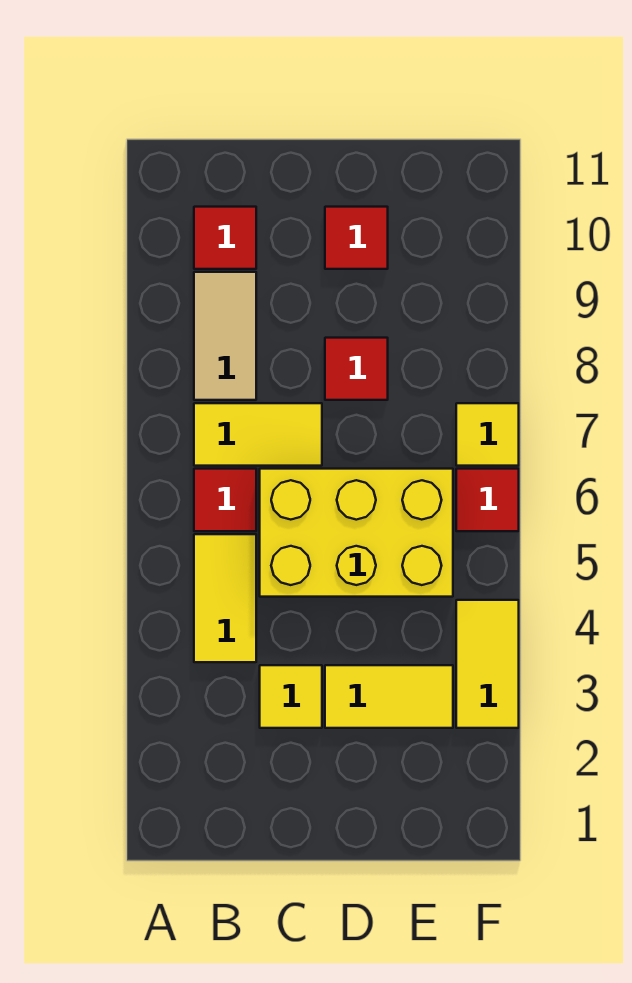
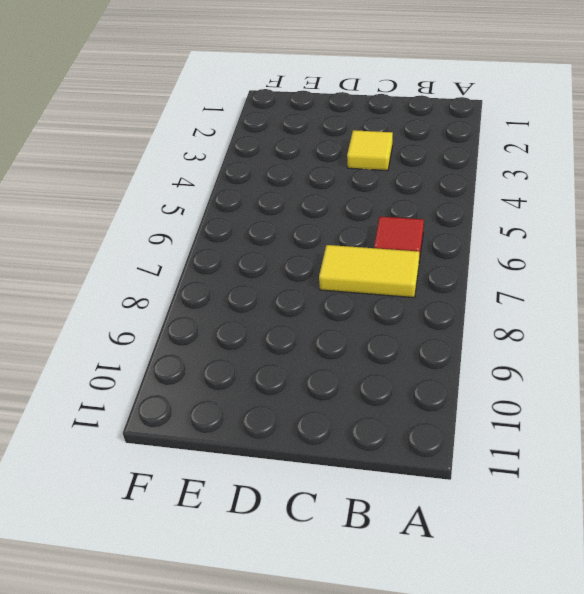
none -> yellow tile B4:B5 level 1
none -> tan tile B8:B9 level 1
none -> red tile B10 level 1

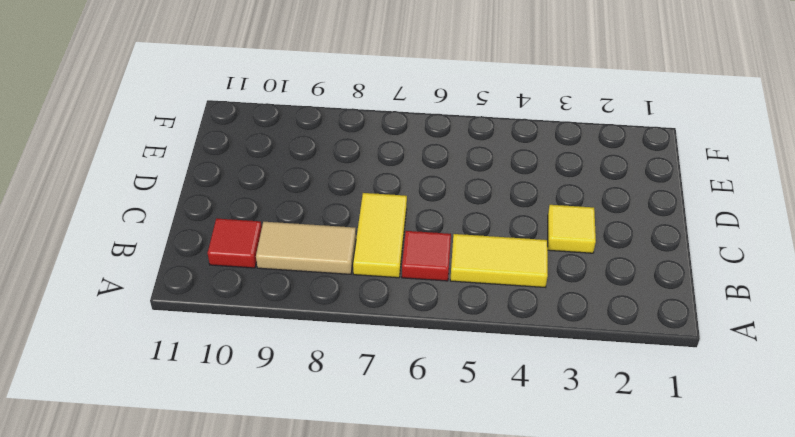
none -> yellow brick C5:E6 level 1
none -> yellow tile D3:E3 level 1
none -> red tile D8 level 1

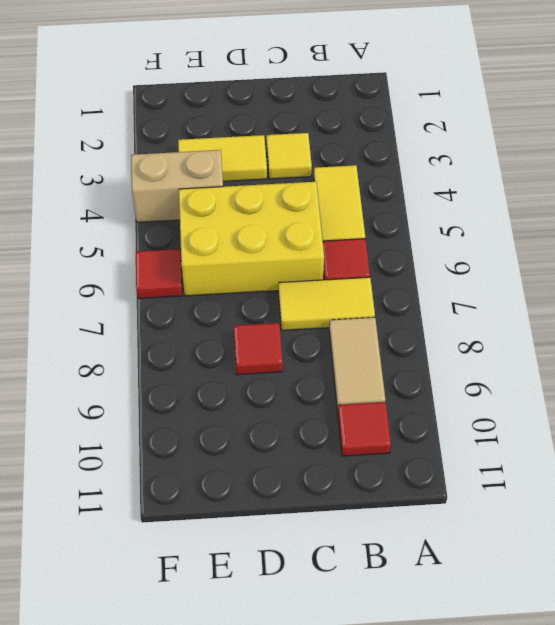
tan brick E4:F4 level 1 -> yellow tile F3:F4 level 1
none -> red tile D10 level 1
none -> yellow tile F7 level 1

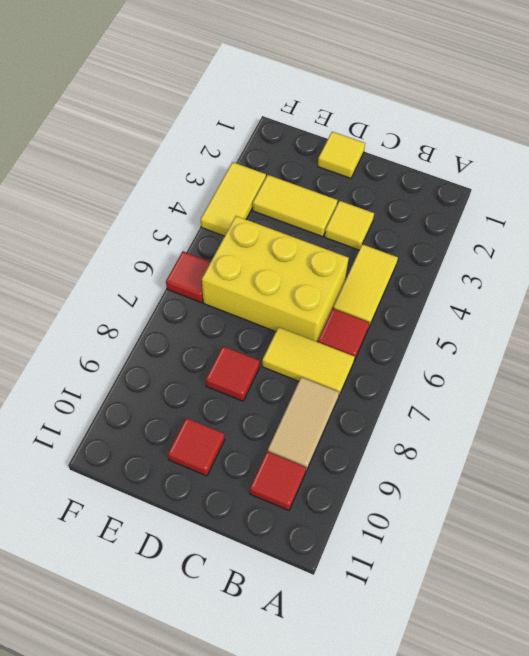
yellow tile D1 level 1 -> yellow tile F7 level 1

